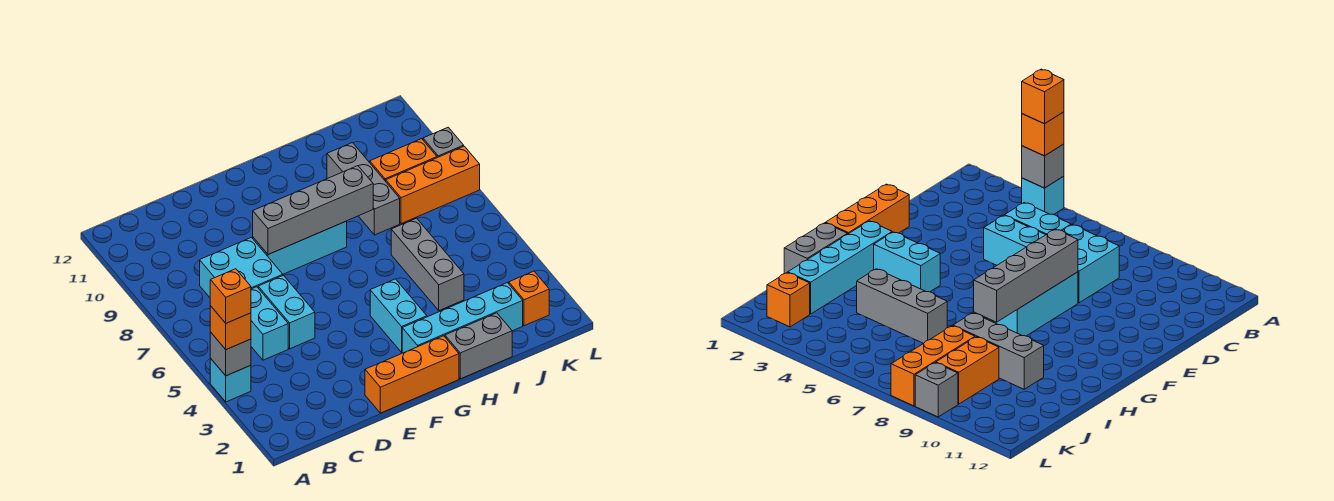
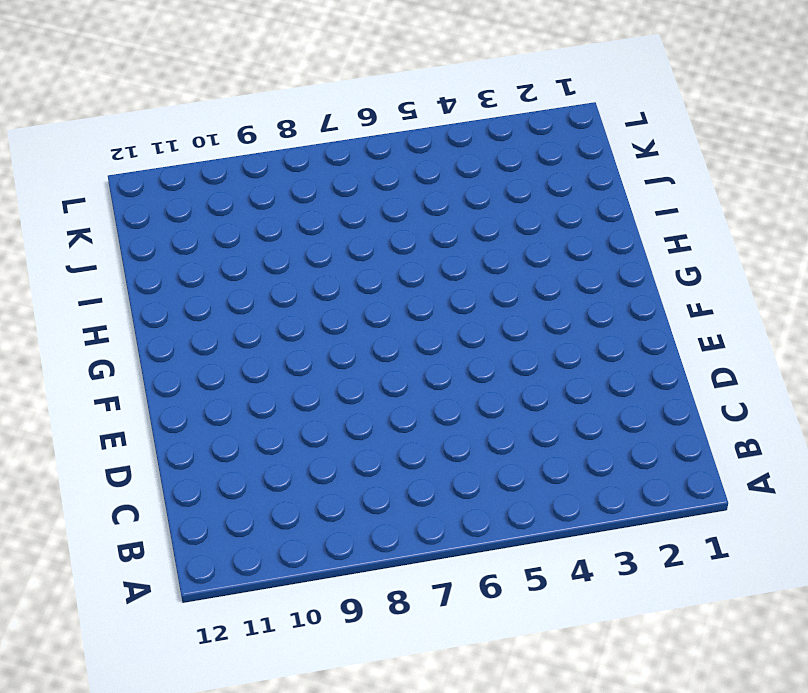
none -> cyan brick A4 level 1
none -> cyan brick C5:C6 level 1
none -> cyan brick C7:D8 level 1

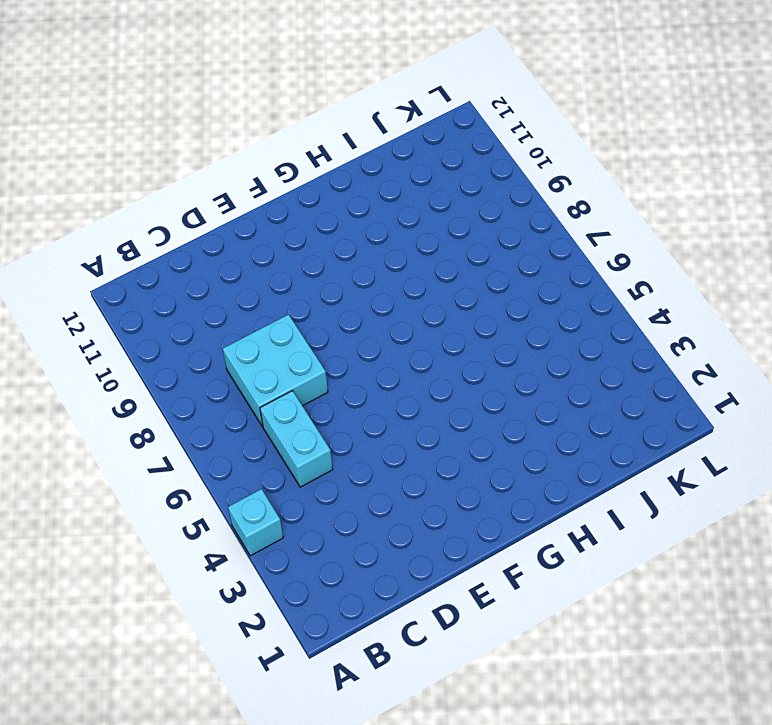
none -> cyan brick D5:D6 level 1
none -> orange brick E1:G1 level 1
none -> cyan brick E8:G8 level 1

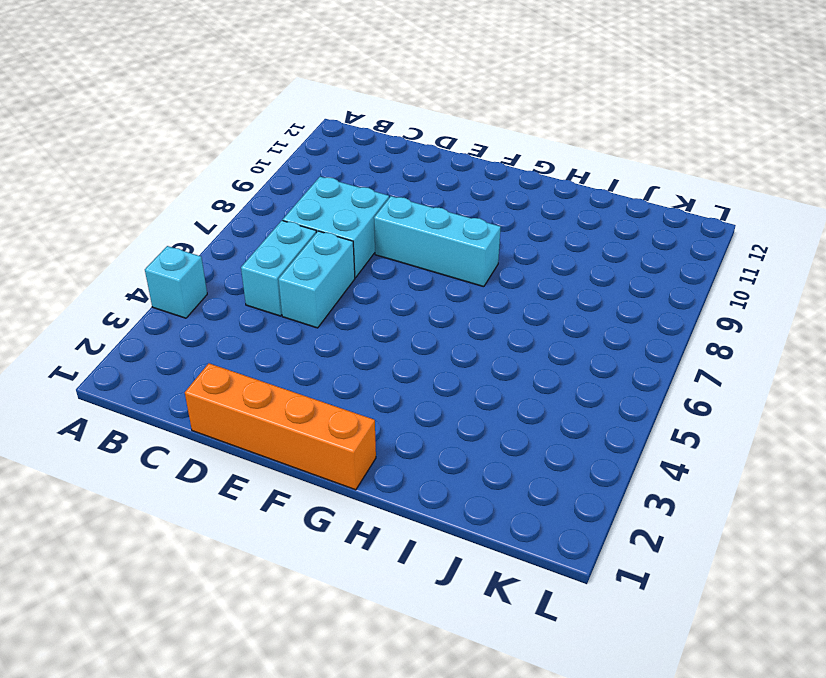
orange brick D1:G1 level 1 -> orange brick E1:G1 level 1
none -> cyan brick G2:J2 level 1
none -> cyan brick G3:G4 level 1
none -> grey brick H1:I1 level 1

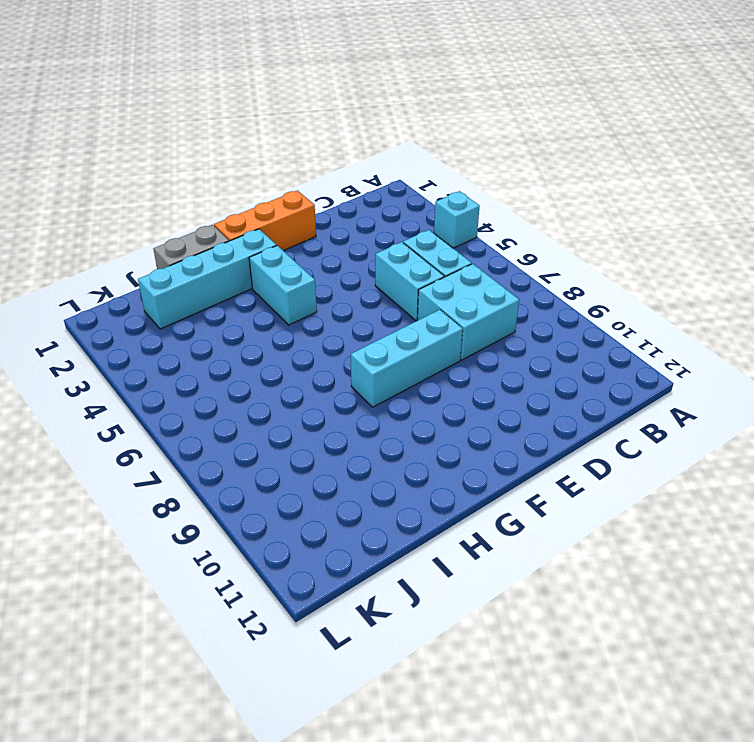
none -> grey brick I4:I6 level 1
none -> grey brick I8:I10 level 1
none -> orange brick J8:L8 level 1

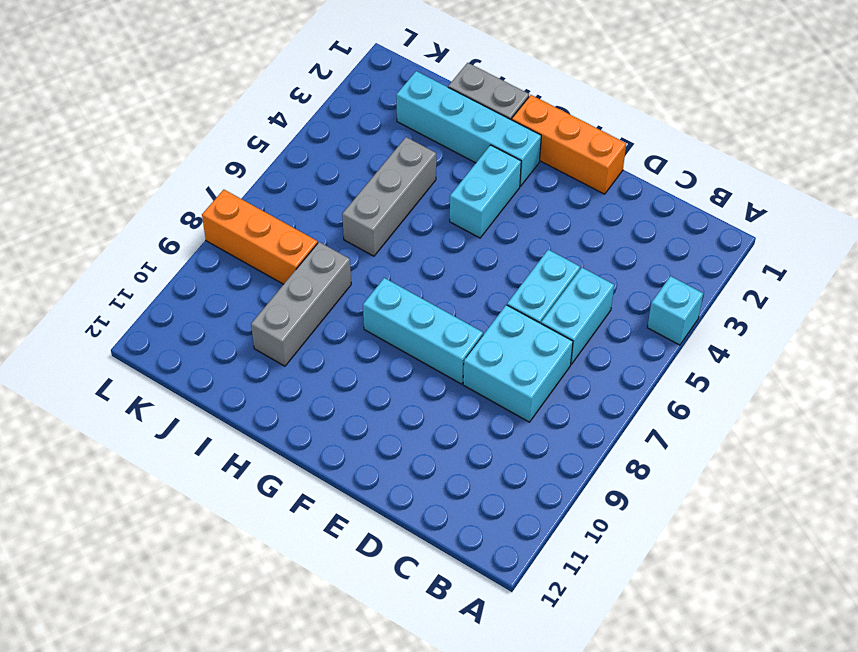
none -> orange brick J9:K9 level 1
none -> orange brick K2 level 1
none -> grey brick L9 level 1

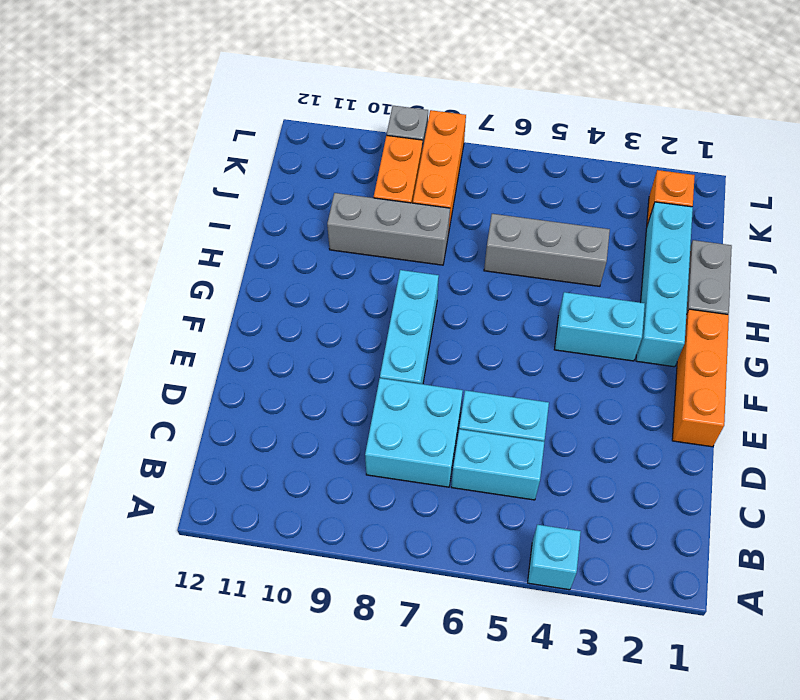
none -> grey brick A4 level 2
none -> grey brick E8:H8 level 2
none -> orange brick A4 level 3

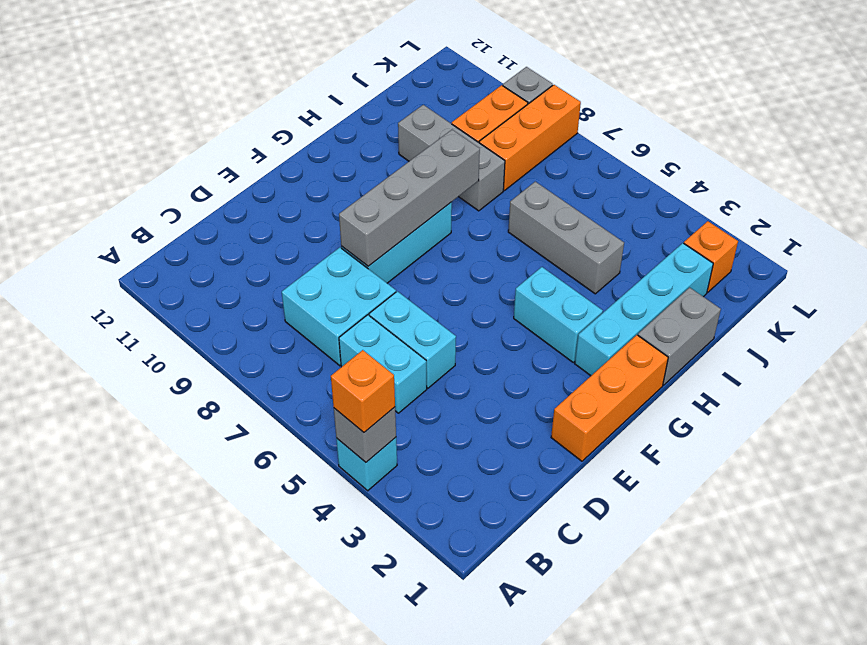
none -> orange brick A4 level 4

